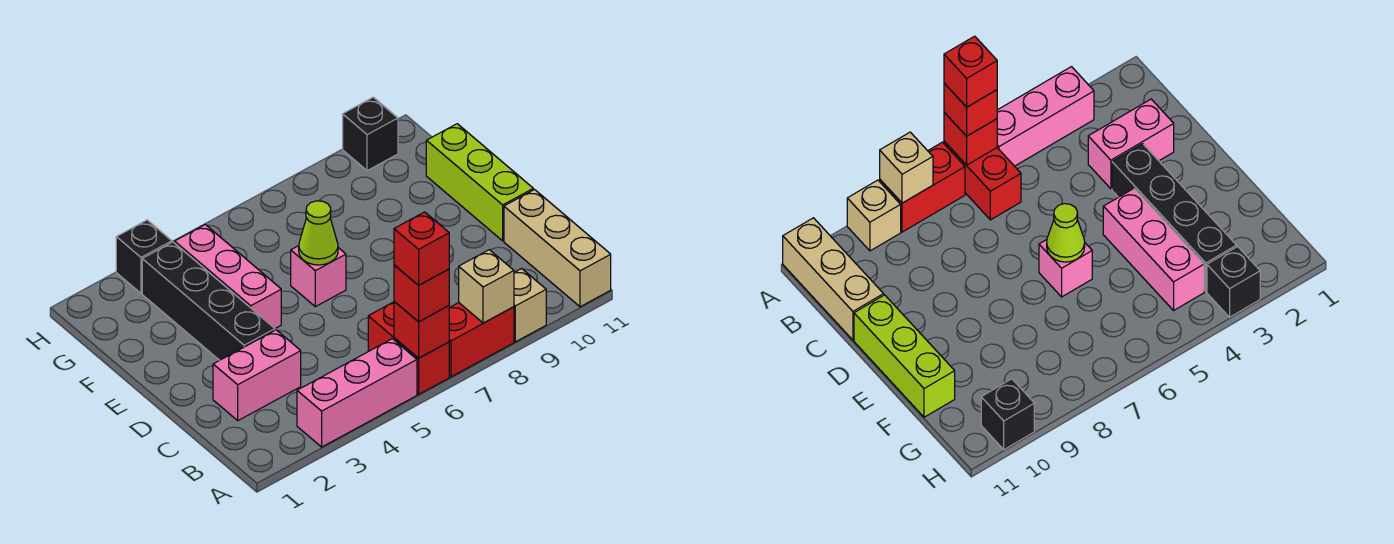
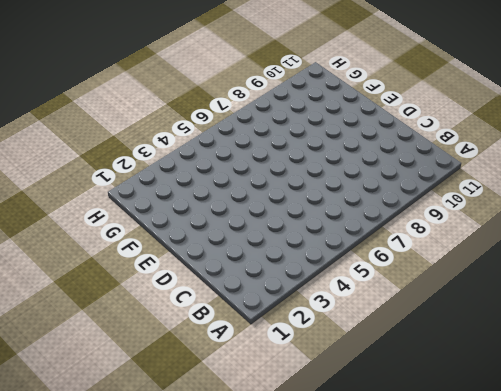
none -> pink brick A3:A5 level 1
none -> red brick A6:B6 level 1
none -> red brick A7:A8 level 1

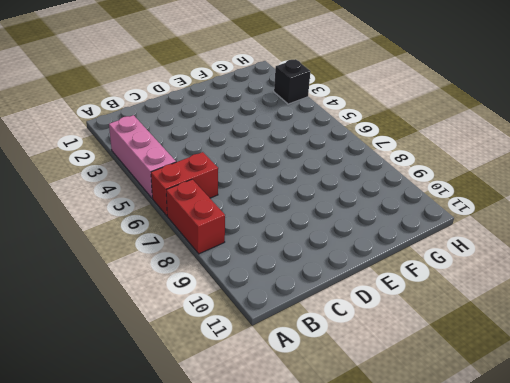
none -> tan brick A9 level 1
none -> tan brick A11:C11 level 1
none -> pink brick C2:C3 level 1

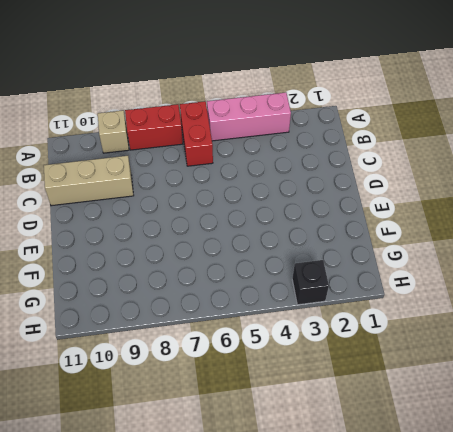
tan brick C9:C11 level 1 -> tan brick A11:C11 level 1
none -> pink brick C2:C3 level 1
none -> black brick D3:G3 level 1
none -> lime brick D11:F11 level 1

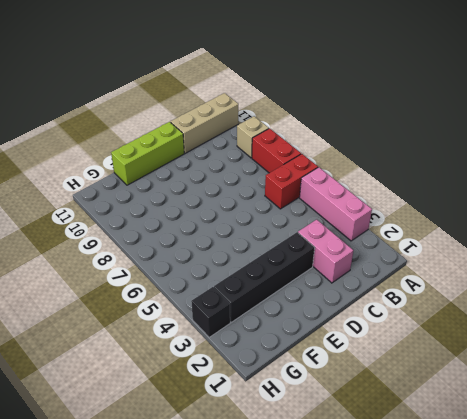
none -> pink brick E4:G4 level 1
none -> pink brick E6 level 1
none -> black brick H10 level 1

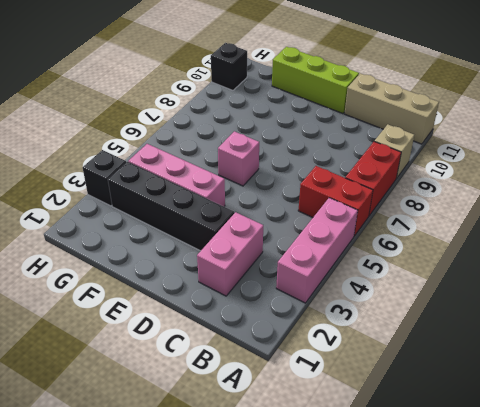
none -> red brick A6 level 2
none -> tan brick A8 level 2
none -> lime cone E6 level 2

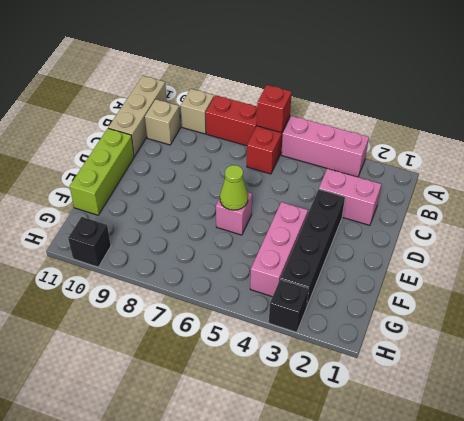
tan brick B10 level 1 -> tan brick A8 level 2
none -> red brick A6 level 3
none -> red brick A6 level 4

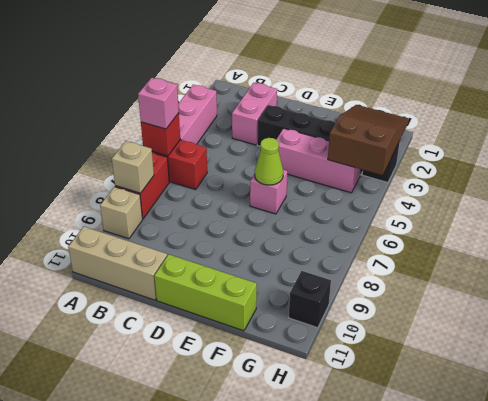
pink brick A6 level 3 -> red brick A6 level 3
brown slope G2:H4 level 2 top 4 -> none
none -> red brick A6 level 4

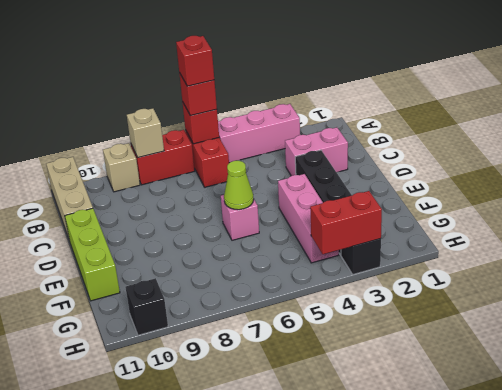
red brick H3:H4 level 2 -> none

